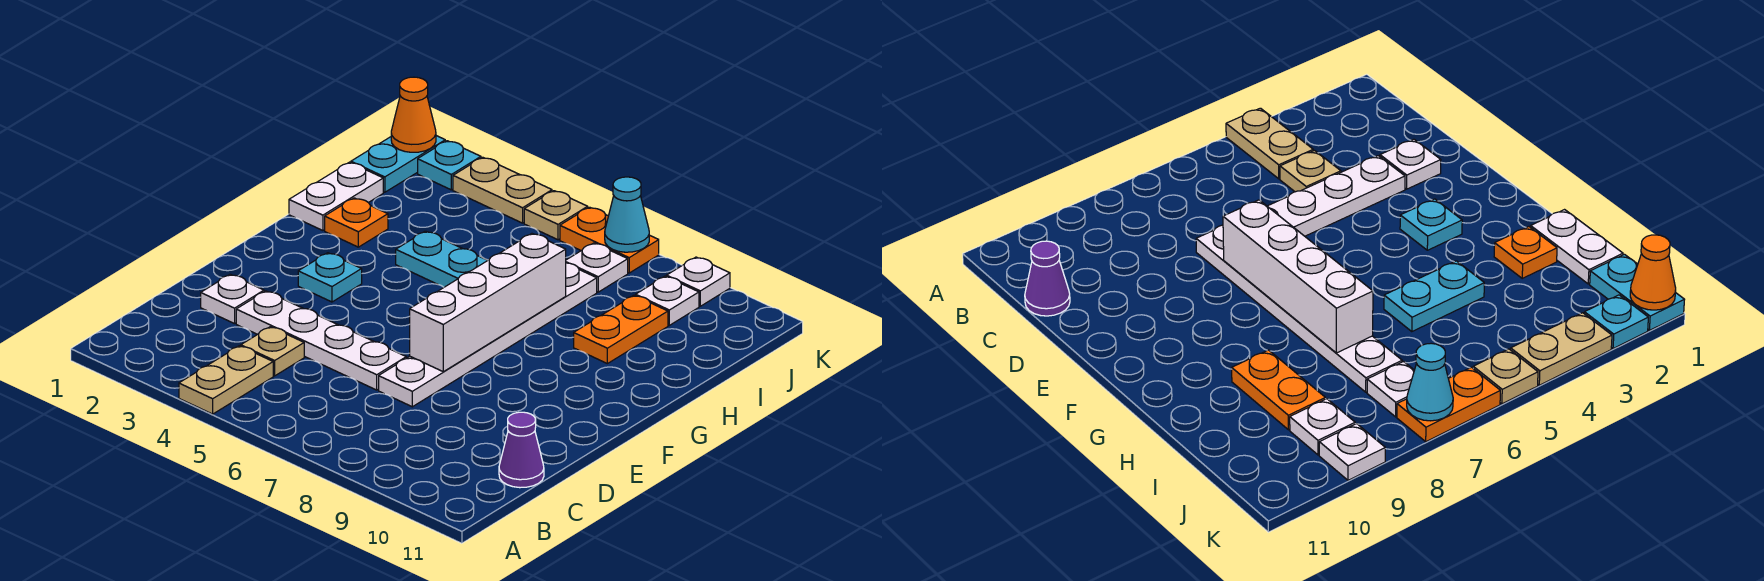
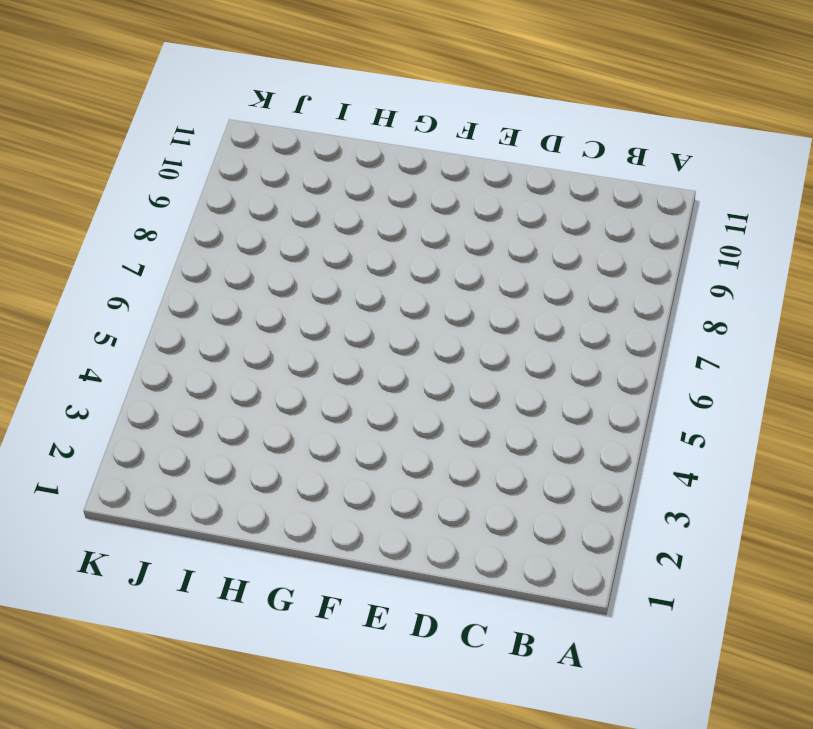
none -> tan plate A4:B4 level 1
none -> tan plate C4 level 1
none -> purple cone C11 level 1

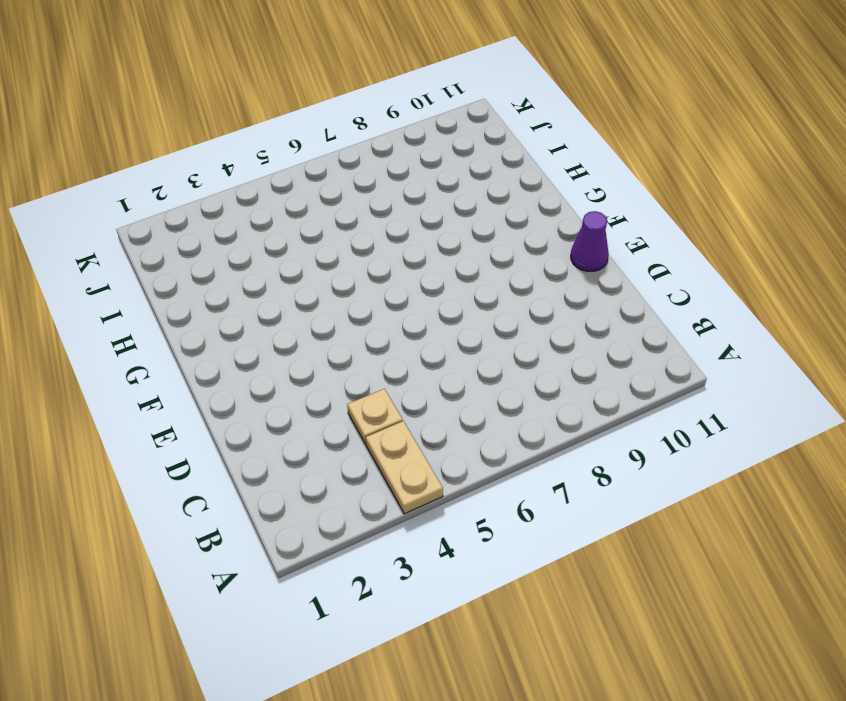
purple cone E11 level 1 -> purple cone C11 level 1
none -> white plate D2 level 1
none -> white plate D3:D6 level 1
none -> white plate D7:I7 level 1

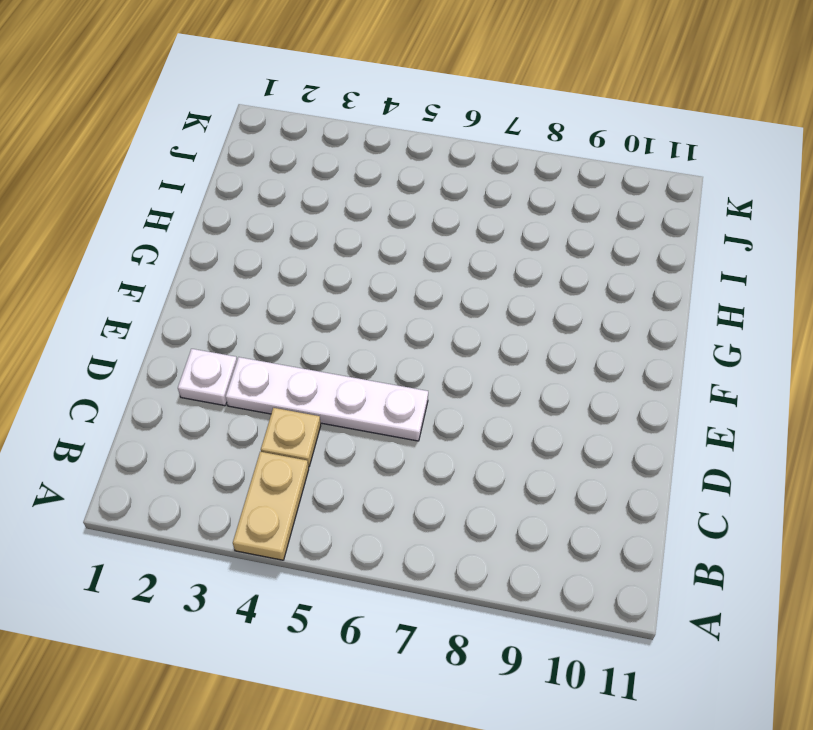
none -> purple cone C11 level 1
none -> white plate D7:I7 level 1
none -> cyan plate F3 level 1

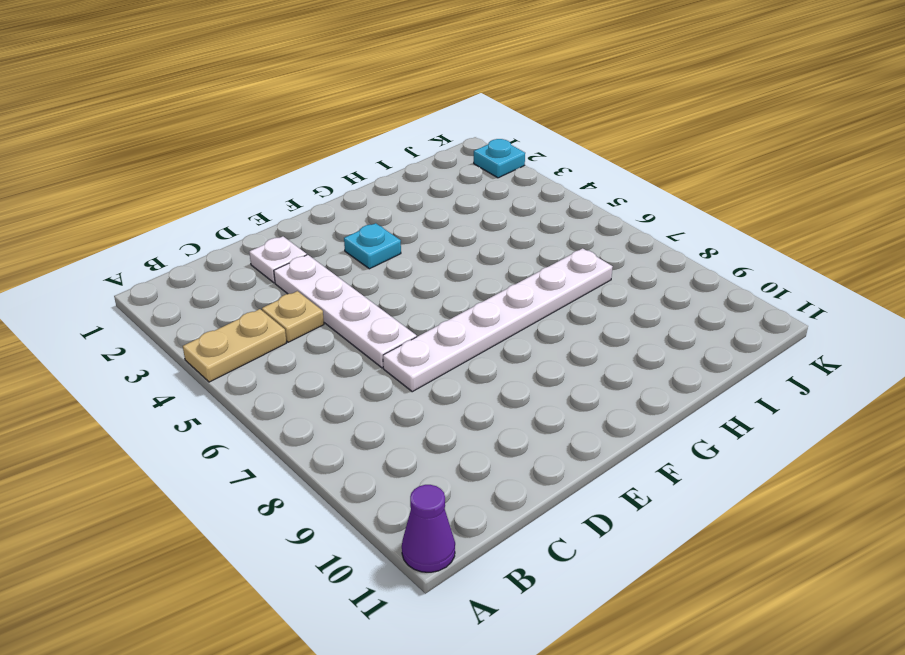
purple cone A11 level 1 -> purple cone C11 level 1
none -> white plate H1:I1 level 1
none -> orange plate H2 level 1
none -> cyan plate H4:H5 level 1

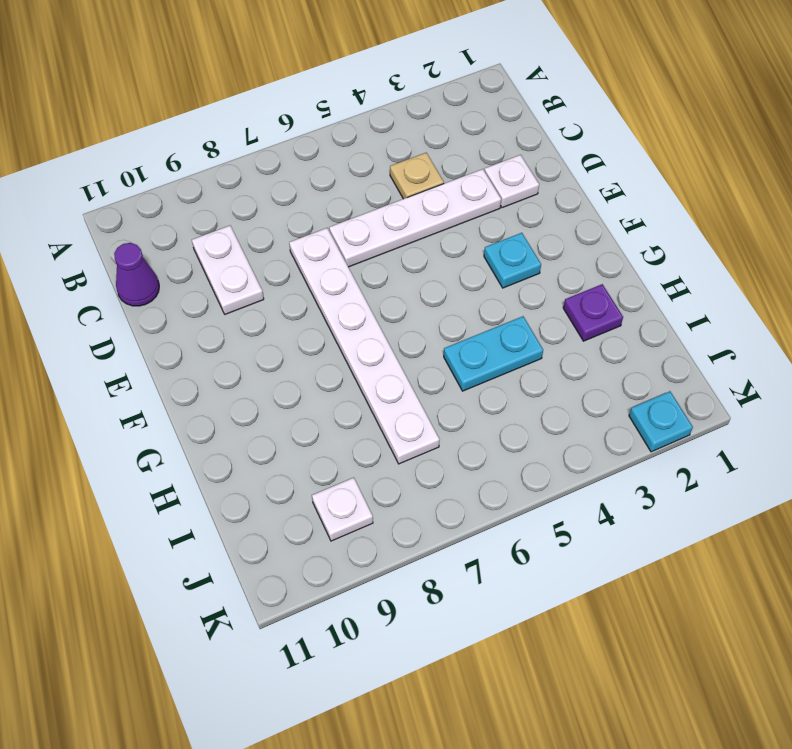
white plate C9:D9 level 1 -> white plate H1:I1 level 1
purple plate H2 level 1 -> orange plate H2 level 1
none -> tan plate A4:B4 level 1
none -> orange plate H9:I9 level 1
none -> cyan plate J1:K1 level 1

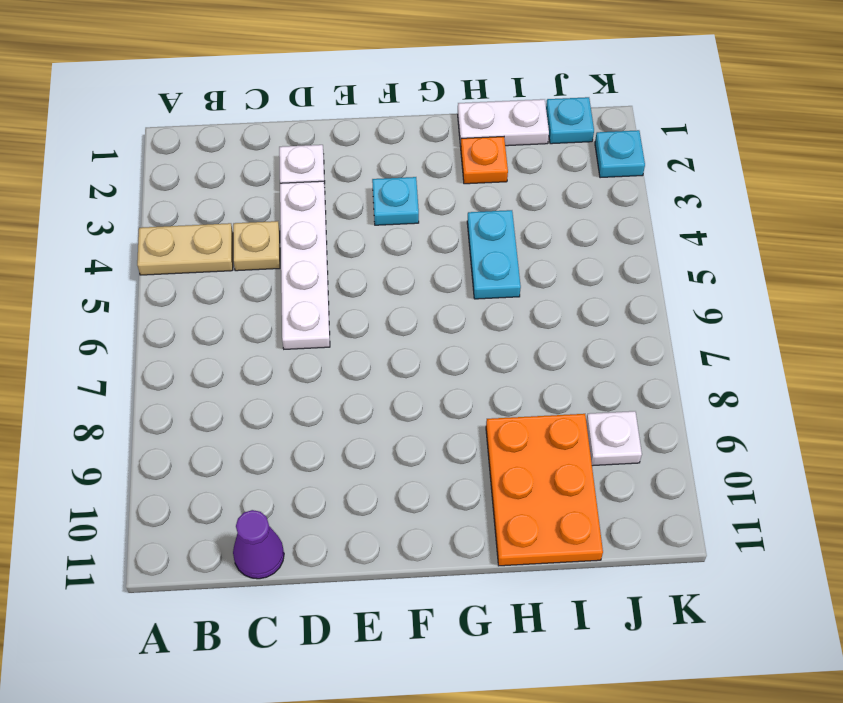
orange plate H9:I11 level 1 -> orange plate H9:I9 level 1
cyan plate J1 level 1 -> cyan plate J1:K1 level 1
none -> white plate D7:I7 level 1
none -> white plate J7 level 1
none -> tan plate K3:K4 level 1

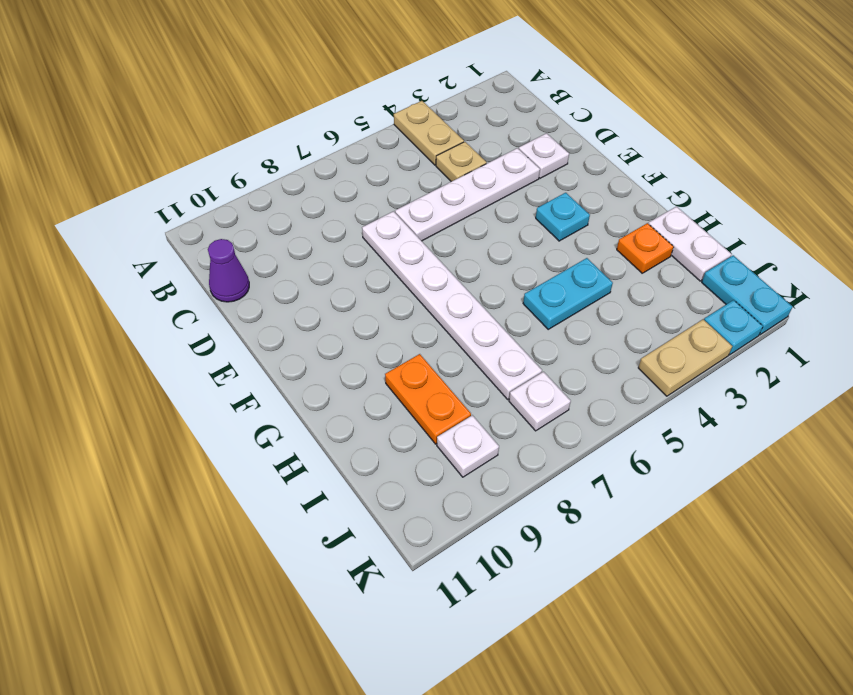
none -> tan plate K5 level 1
none -> orange plate K6:K7 level 1
none -> white plate K9 level 1

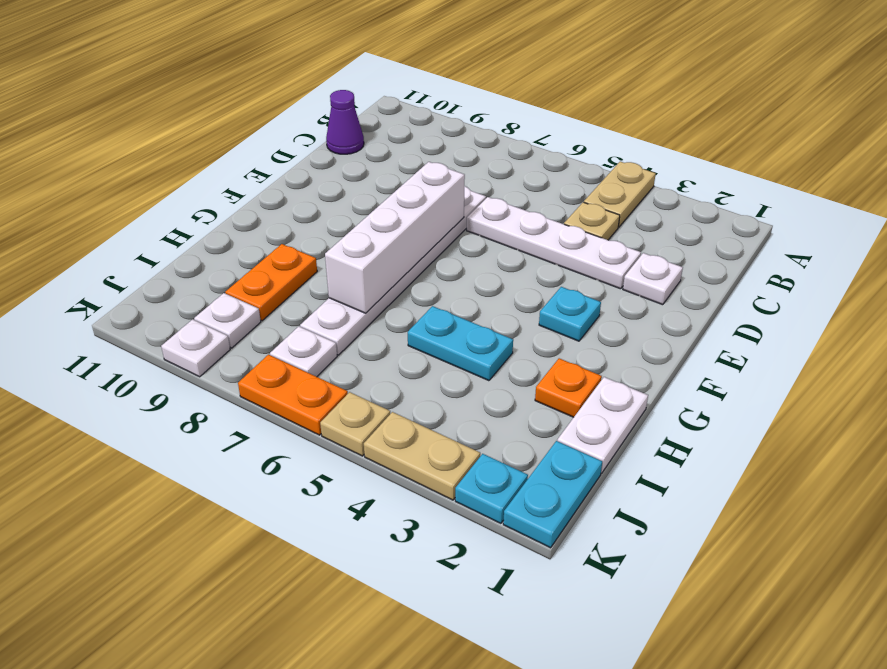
none -> orange cone K1 level 2
none -> cyan cone K7 level 2

